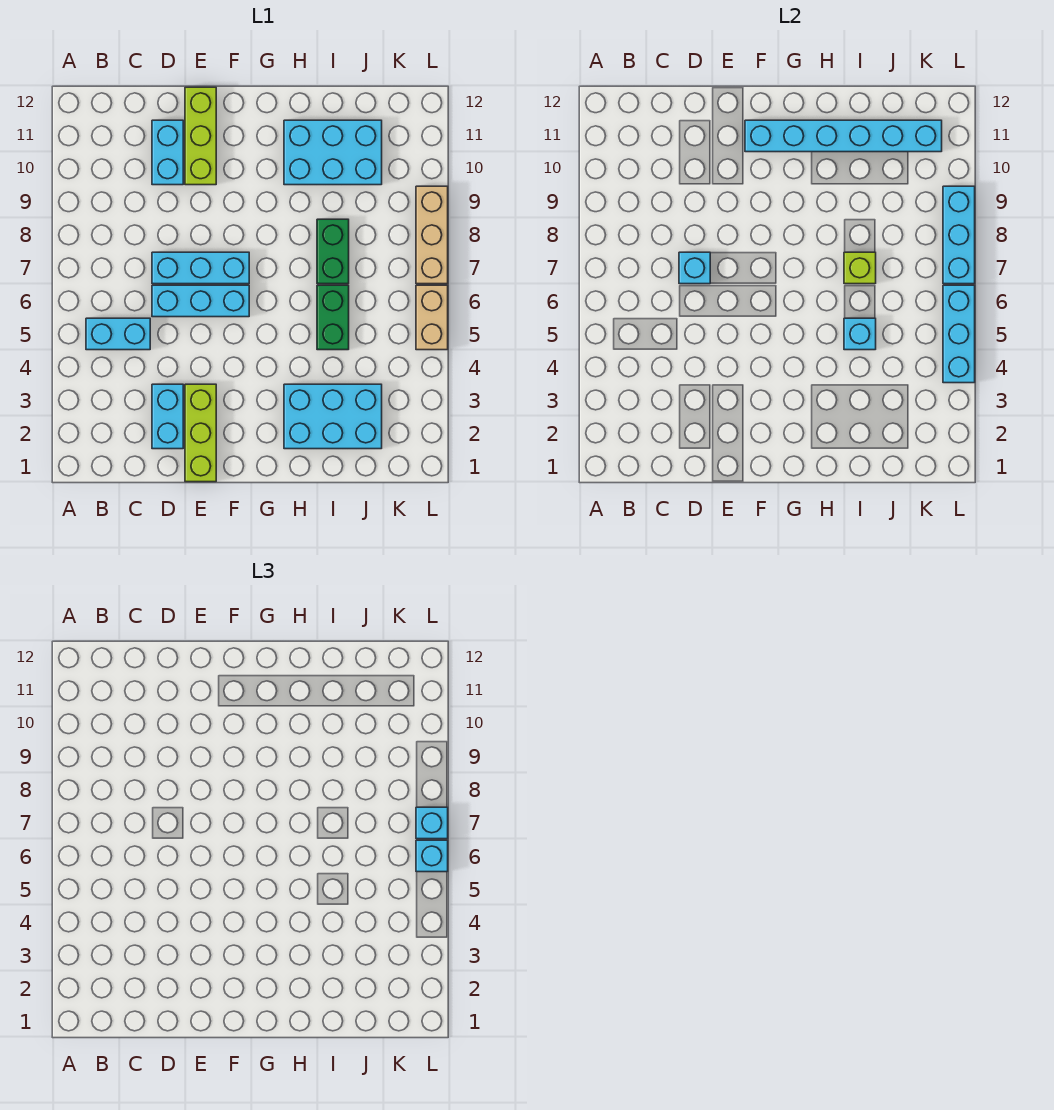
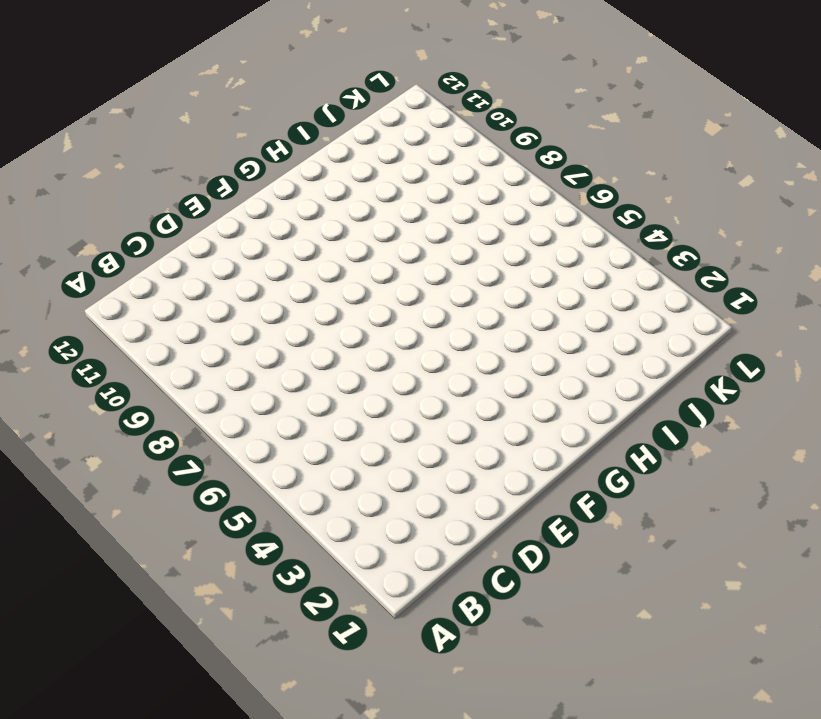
none -> cyan brick B5:C5 level 1
none -> cyan brick D2:D3 level 1
none -> cyan brick D6:F6 level 1

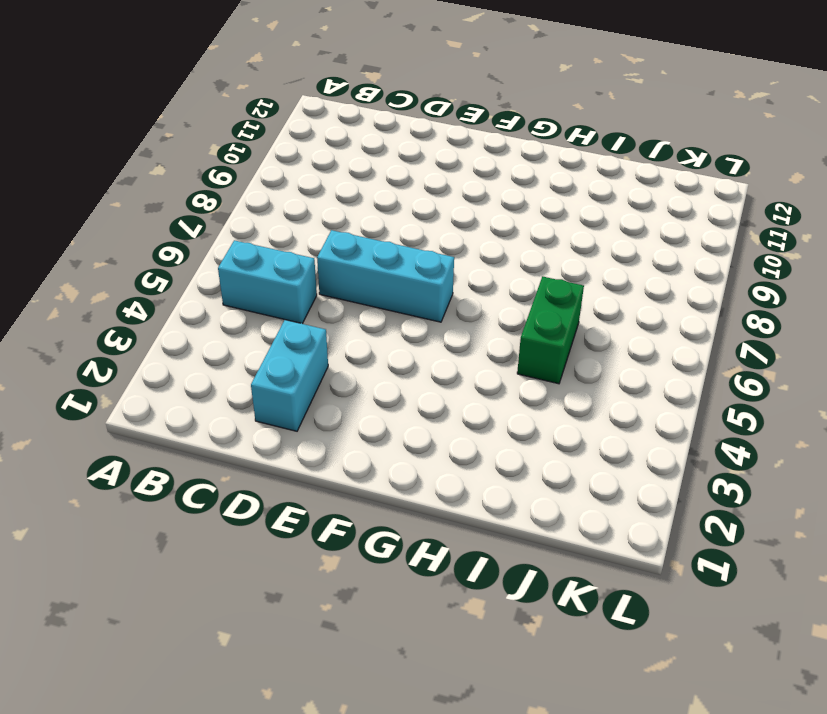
none -> cyan brick D7:F7 level 1
none -> cyan brick D10:D11 level 1
none -> lime brick E1:E3 level 1

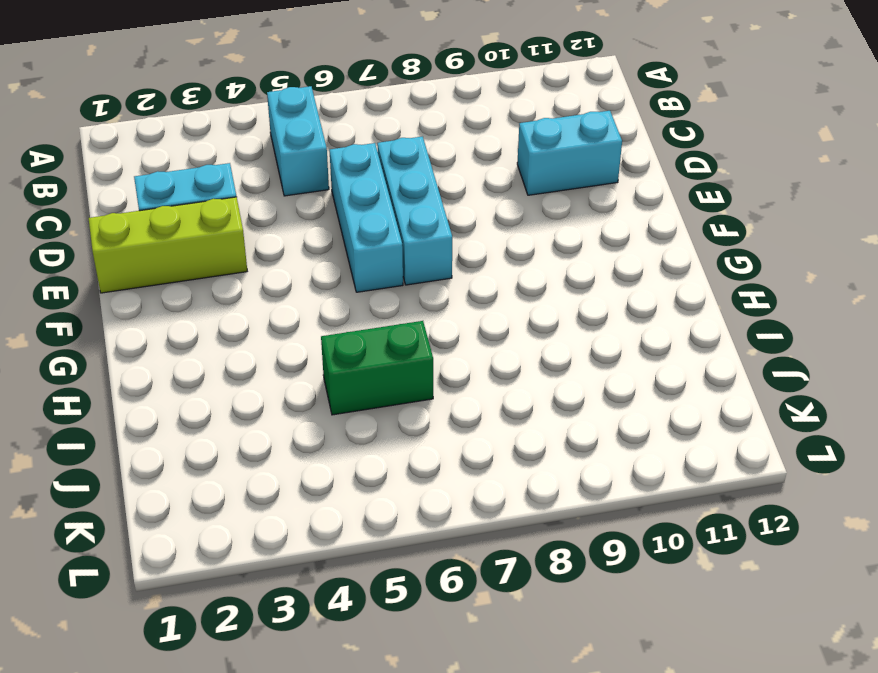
none -> lime brick E10:E12 level 1
none -> cyan brick H2:J3 level 1
none -> cyan brick H10:J11 level 1

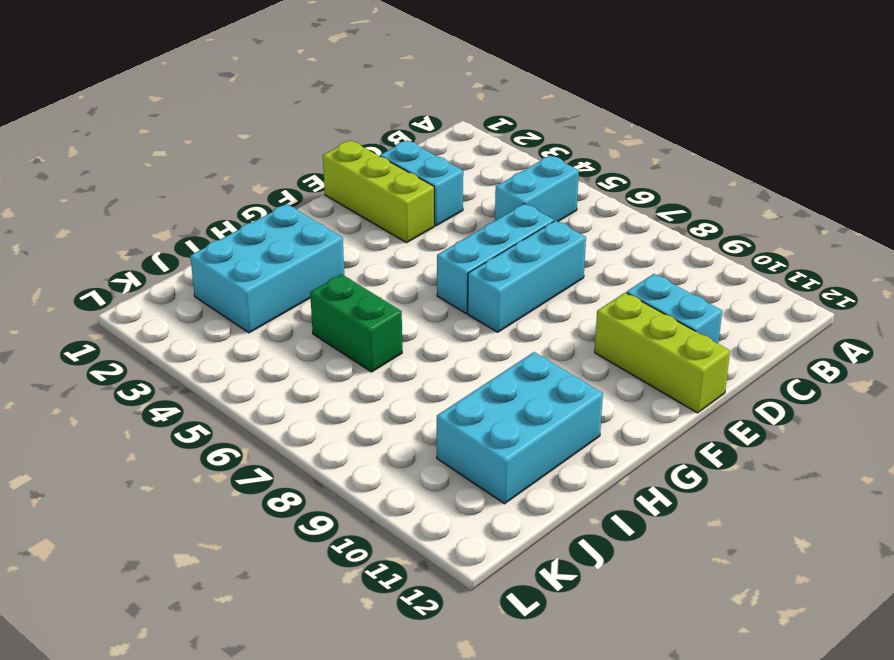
none -> green brick I7:I8 level 1
none -> tan brick L5:L6 level 1
none -> tan brick L7:L9 level 1

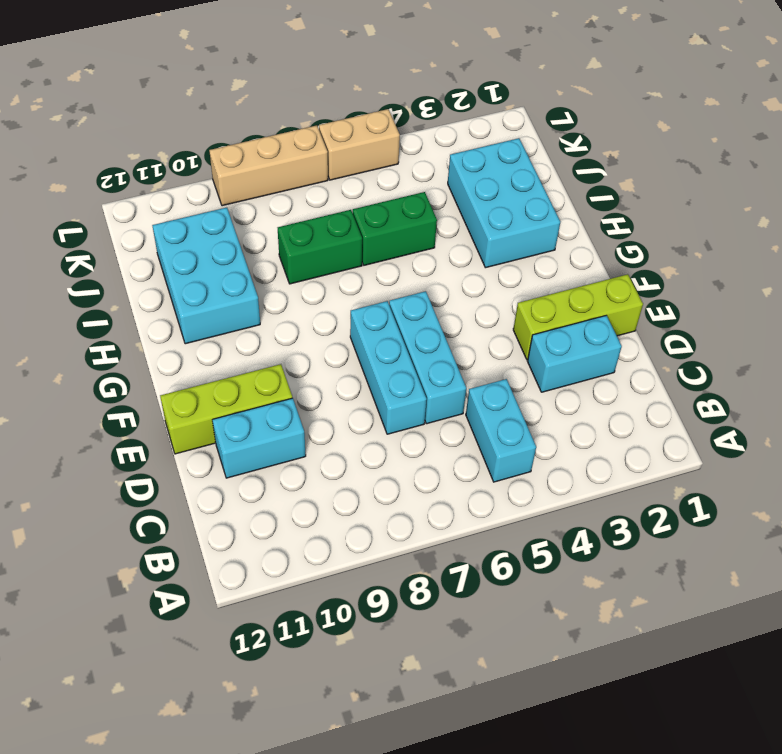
none -> cyan brick D7 level 2
none -> cyan brick F11:K11 level 2
none -> cyan brick I5 level 2

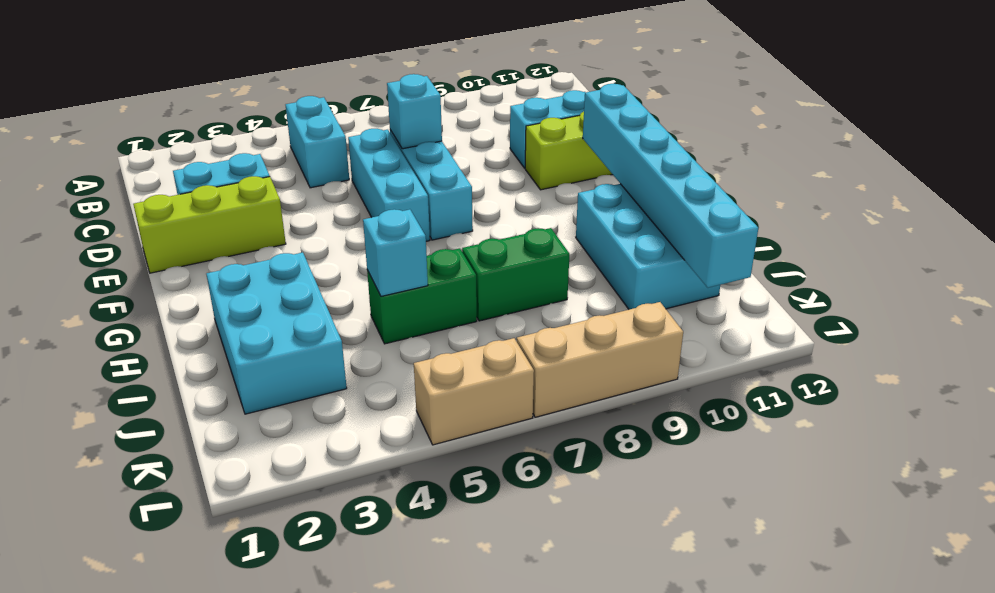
none -> lime brick I7 level 2
none -> cyan brick L4:L6 level 2
none -> cyan brick L7:L9 level 2

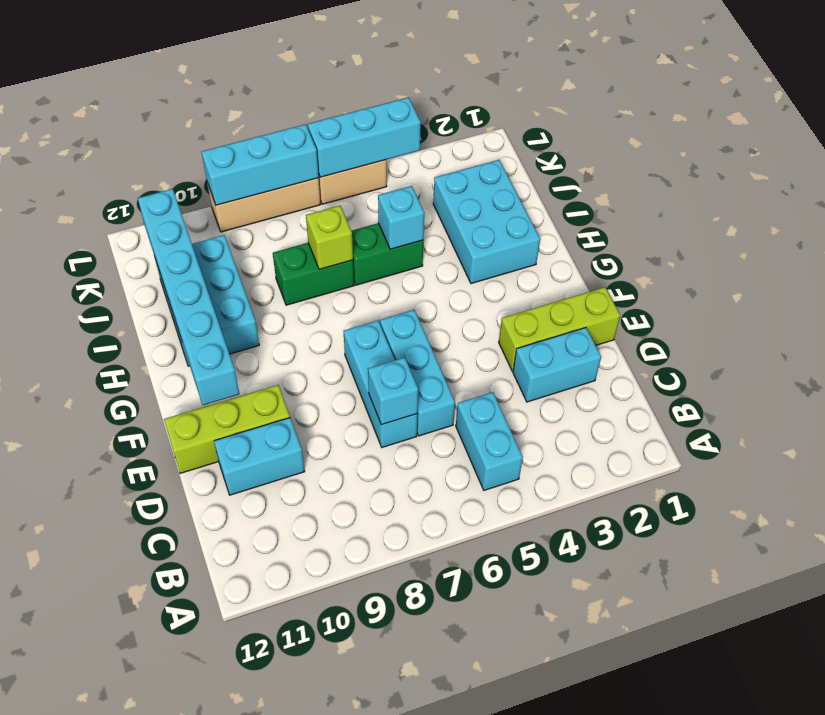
none -> cyan brick L6 level 3
none -> cyan brick L7 level 3

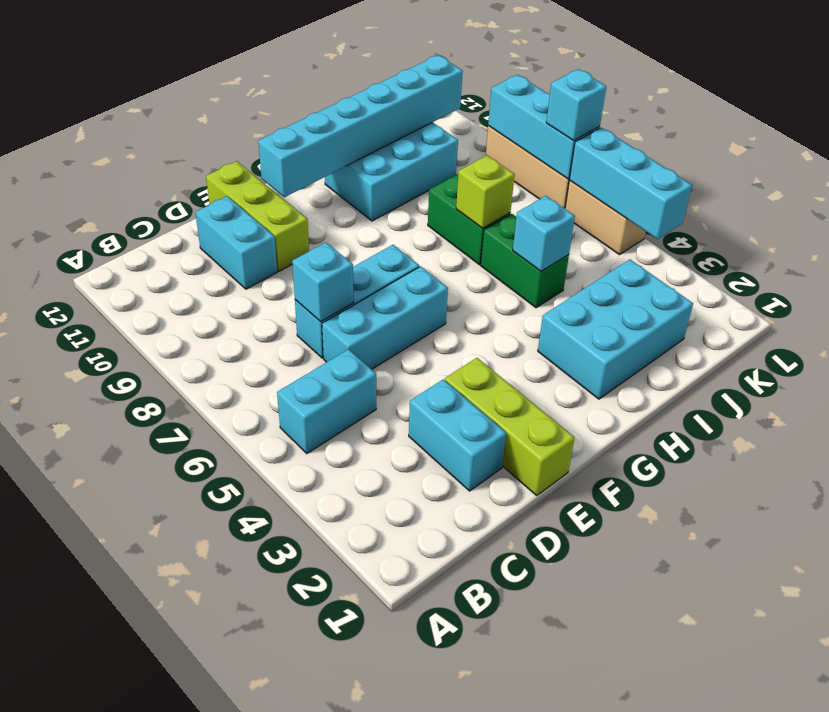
none -> cyan brick L6 level 3

